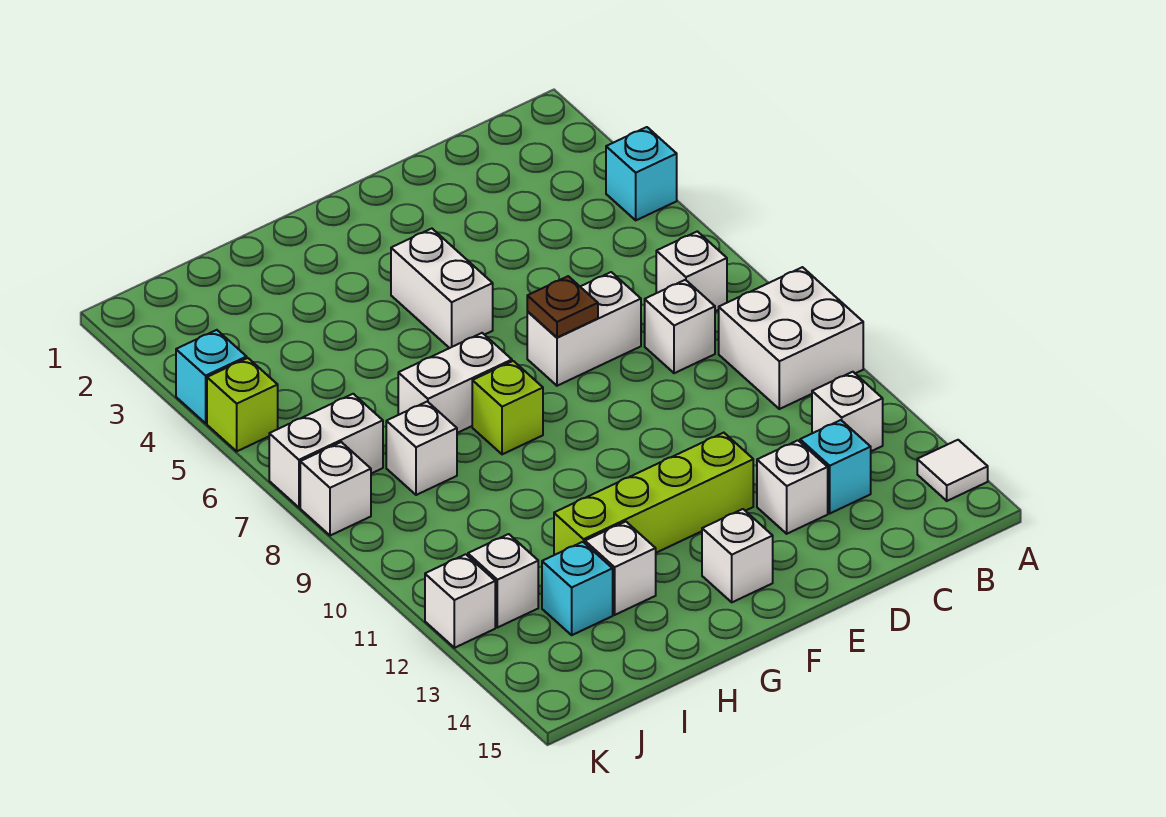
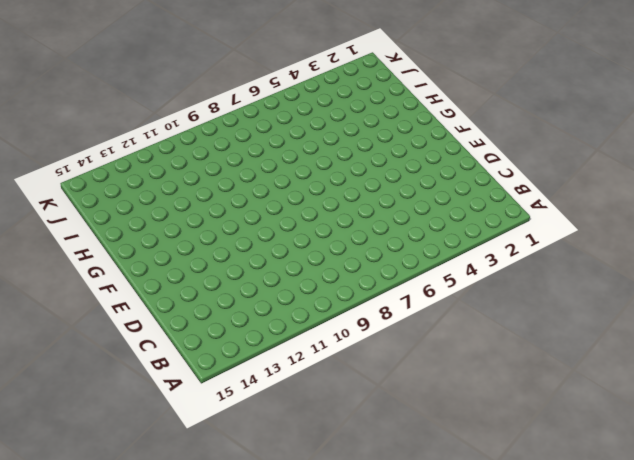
none -> cyan brick A4 level 1
none -> white brick A9:B10 level 1
none -> white tile A14 level 1

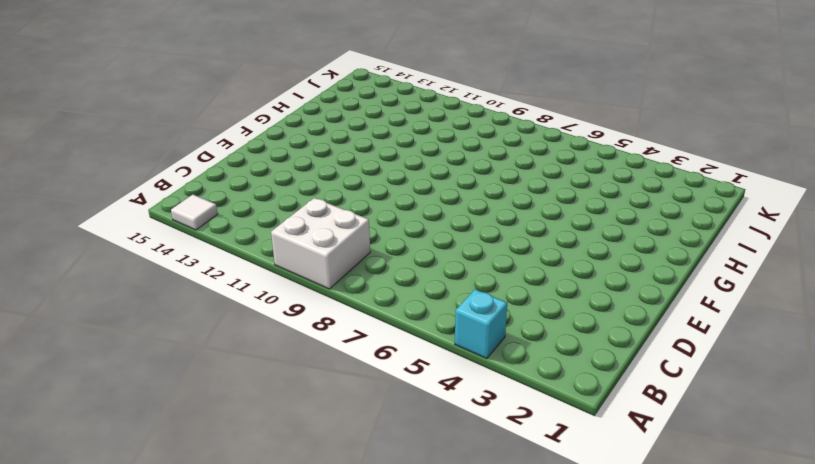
none -> white brick B7 level 1
none -> white brick B12 level 1
none -> white brick C8 level 1

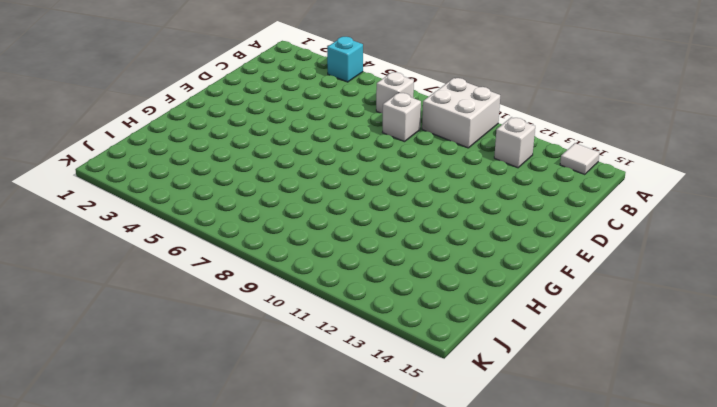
none -> cyan brick C13 level 1
none -> white brick D7:E7 level 1
none -> white brick D13 level 1

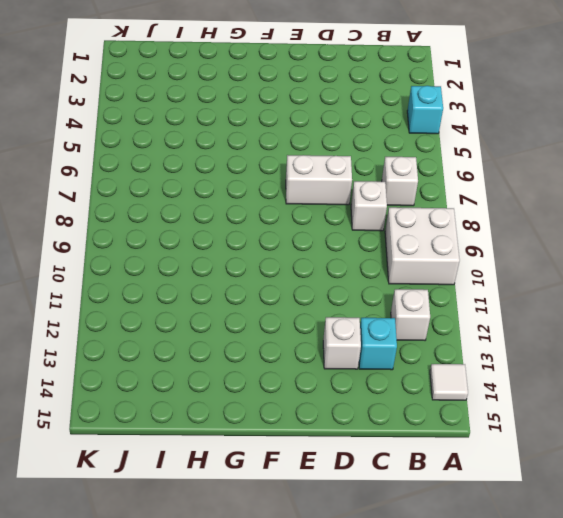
none -> lime brick E12:H12 level 1
none -> white brick F4:F5 level 1
none -> white brick F14 level 1

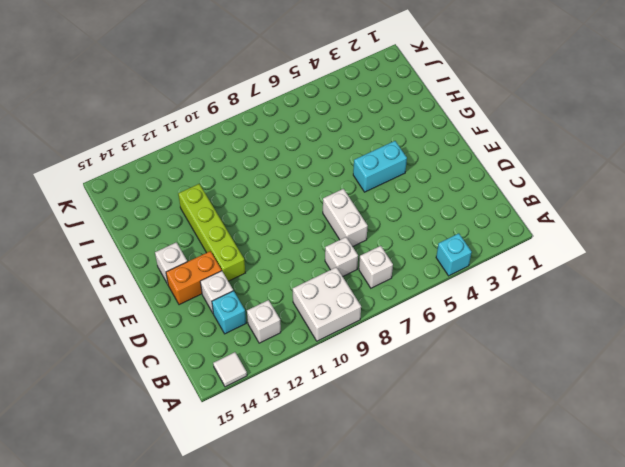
orange brick E13:E14 level 1 -> none
cyan brick F4:F5 level 1 -> white brick F4:F5 level 1
none -> white brick G7:H7 level 1
none -> lime brick G8 level 1
none -> white brick H13 level 1

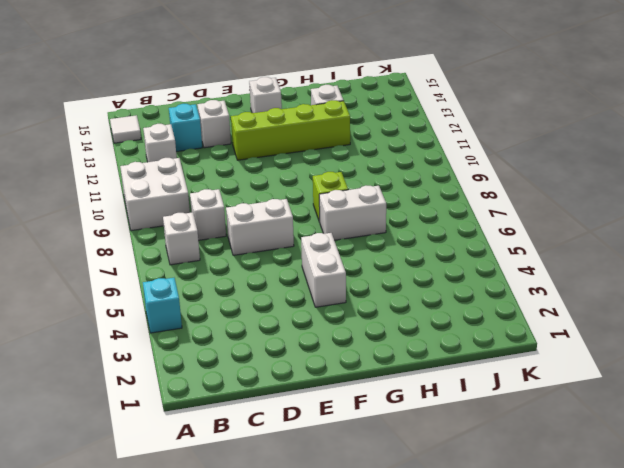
none -> white brick I8 level 1
none -> cyan brick I13 level 1
none -> white brick J7:K7 level 1

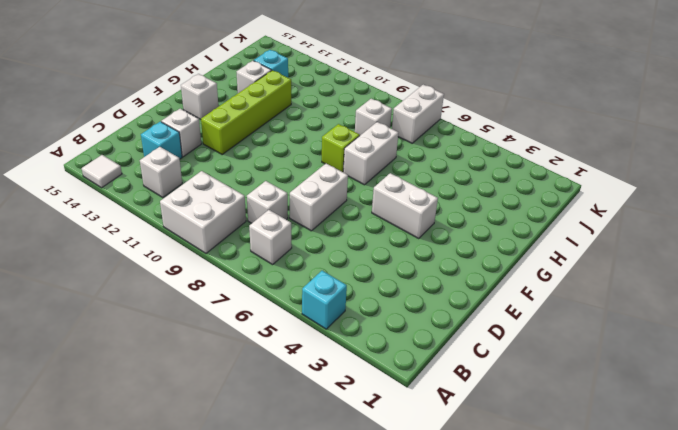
none -> white brick J12 level 1
none -> cyan brick K4 level 1
none -> lime brick K5 level 1

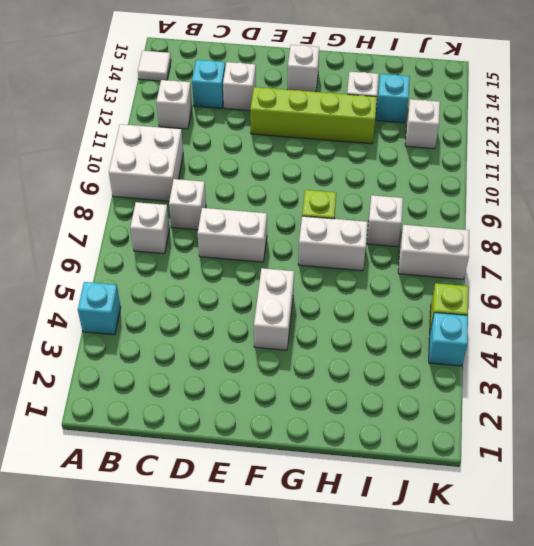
none -> white brick K8 level 1
none -> white brick K12 level 1
none -> brown plate E7 level 2

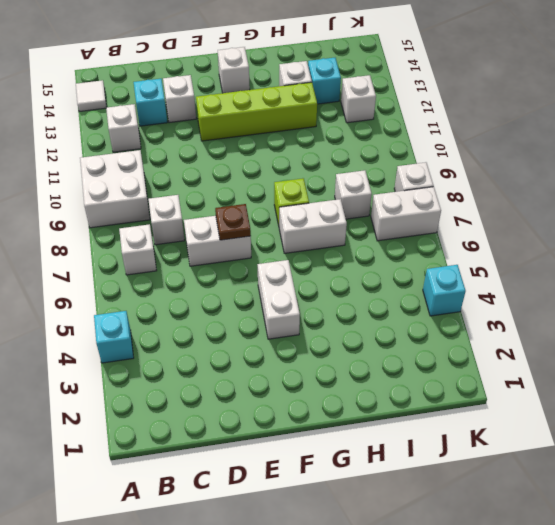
none -> lime brick K5 level 1
none -> white brick K12 level 1

